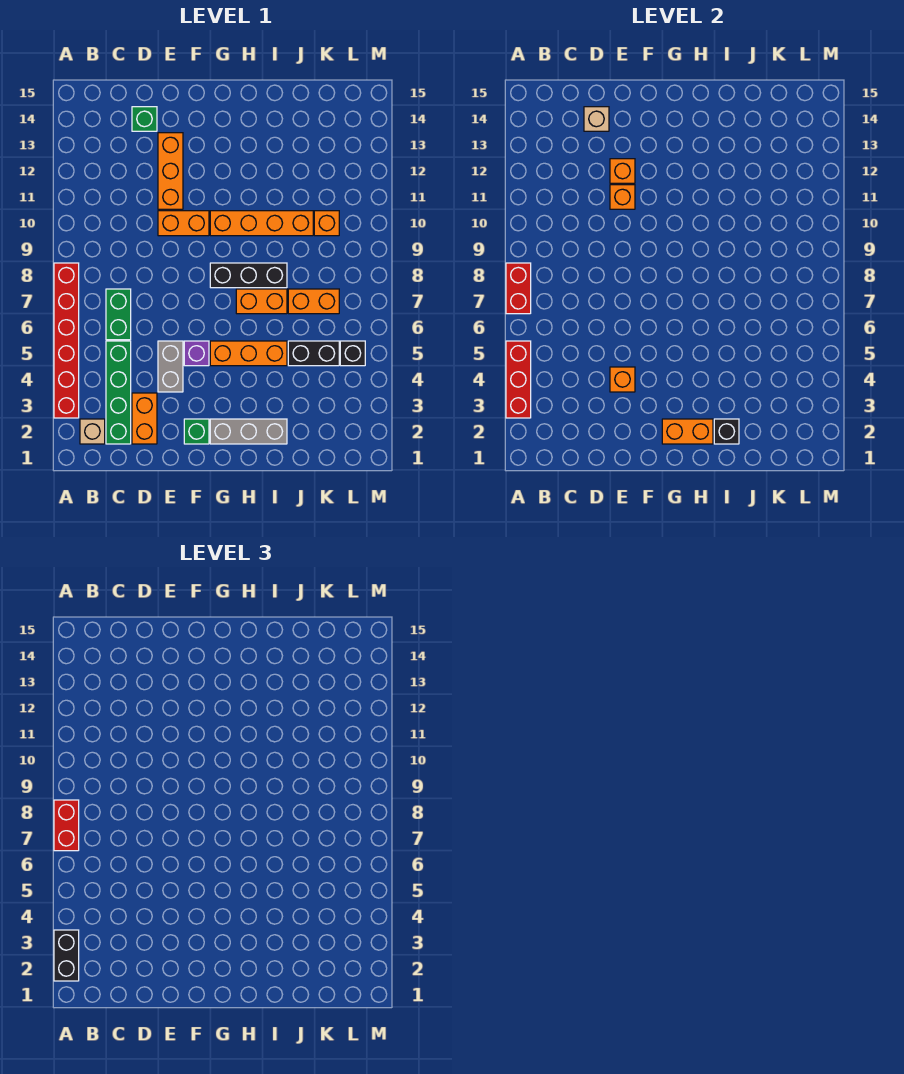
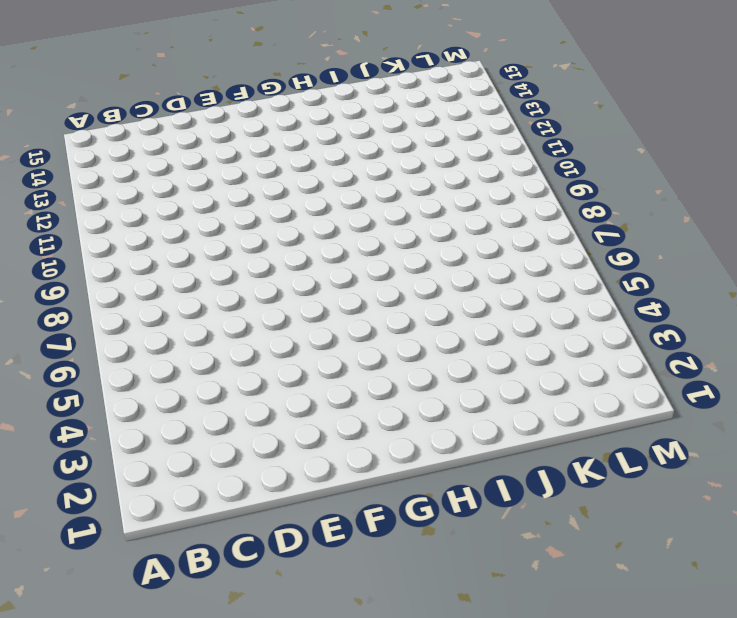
none -> red brick A3:A8 level 1
none -> tan brick B2 level 1
none -> green brick C2:C5 level 1
none -> green brick C6:C7 level 1

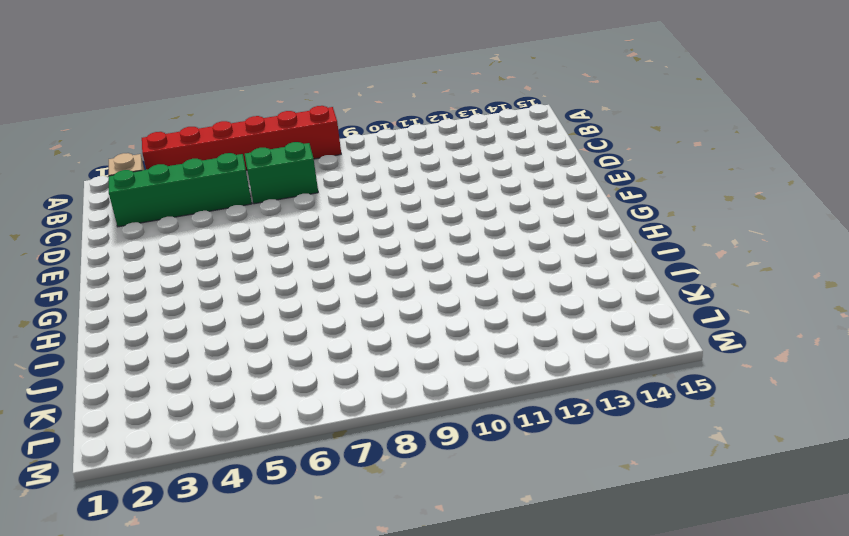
none -> orange brick D2:D3 level 1
none -> green brick D14 level 1
none -> grey brick E4:E5 level 1
none -> orange brick E10:F10 level 1

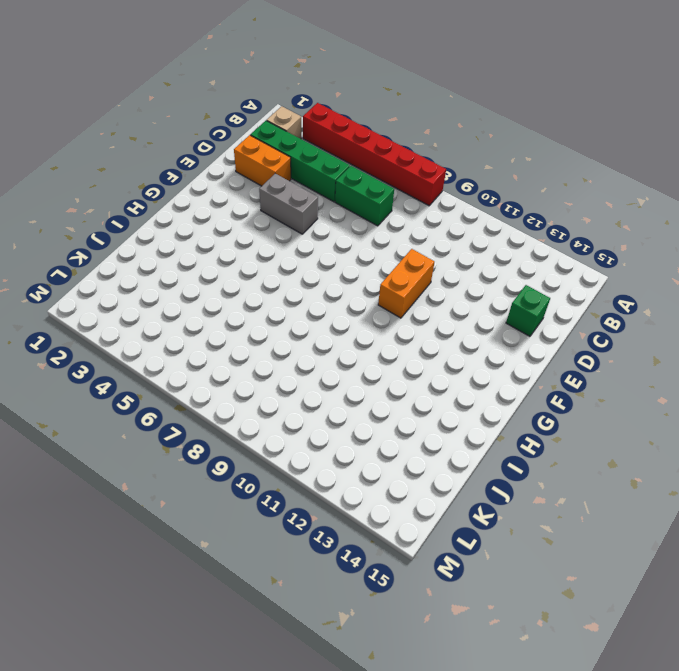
none -> orange brick E11:E13 level 1
none -> green brick F2 level 1
none -> purple brick F5 level 1
none -> grey brick G2:I2 level 1

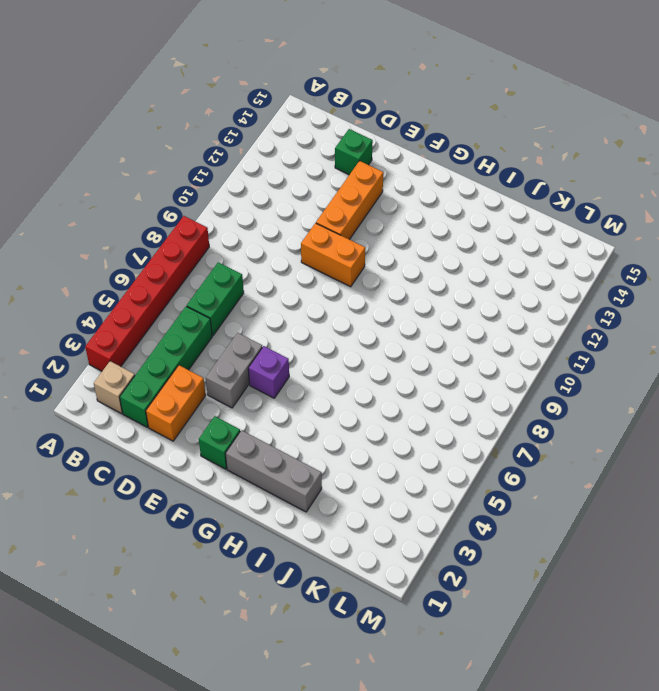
none -> orange brick G5:I5 level 1
none -> black brick G8:I8 level 1
none -> orange brick G10:J10 level 1
none -> orange brick H7:I7 level 1

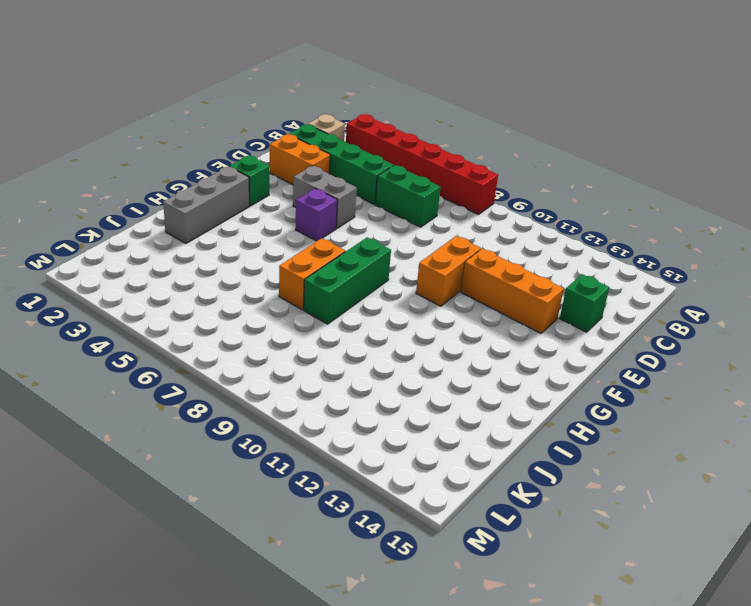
green brick G8:I8 level 1 -> black brick G8:I8 level 1
none -> orange brick G5:I5 level 1
none -> orange brick G10:J10 level 1
none -> black brick J5:K5 level 1
none -> orange brick J7:K7 level 1

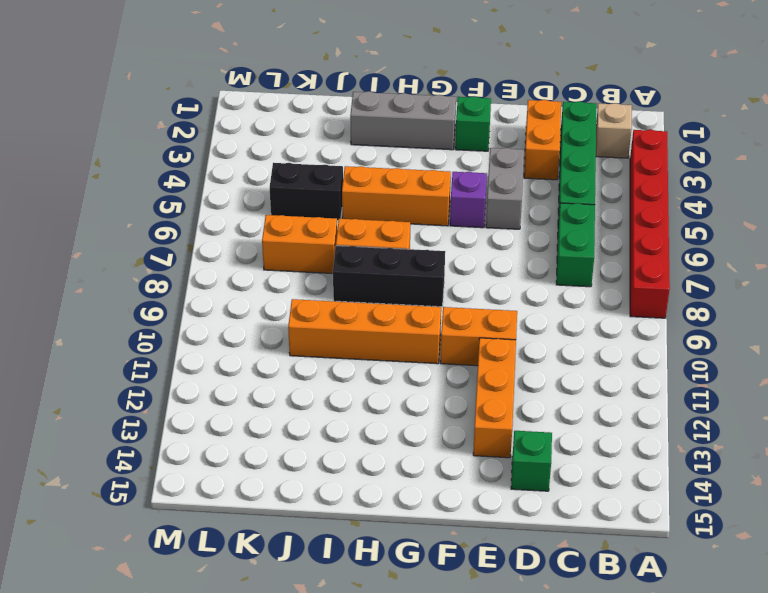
none -> orange brick K10 level 1
none -> black brick L5 level 1
none -> red brick A3:A5 level 2
none -> red brick A7:A8 level 2

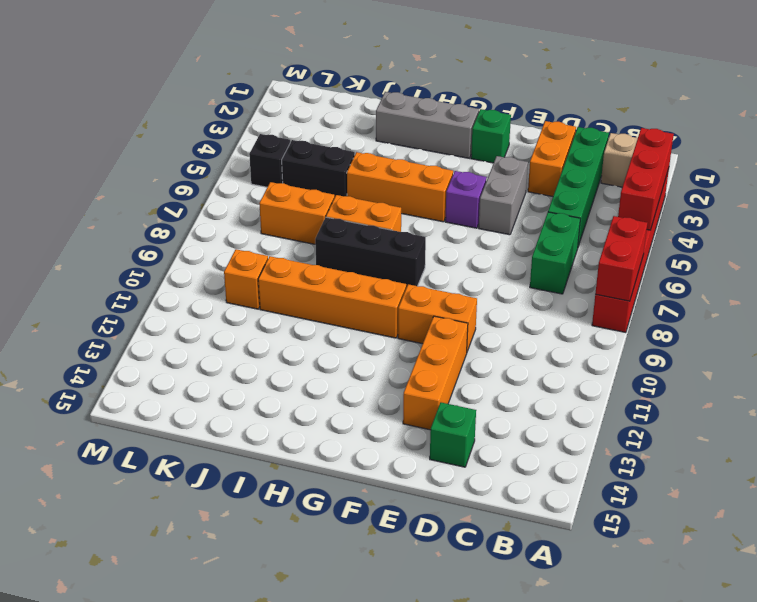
none -> tan brick D14 level 2
none -> orange brick E4 level 2
none -> orange brick E11 level 2
none -> orange brick E12 level 2

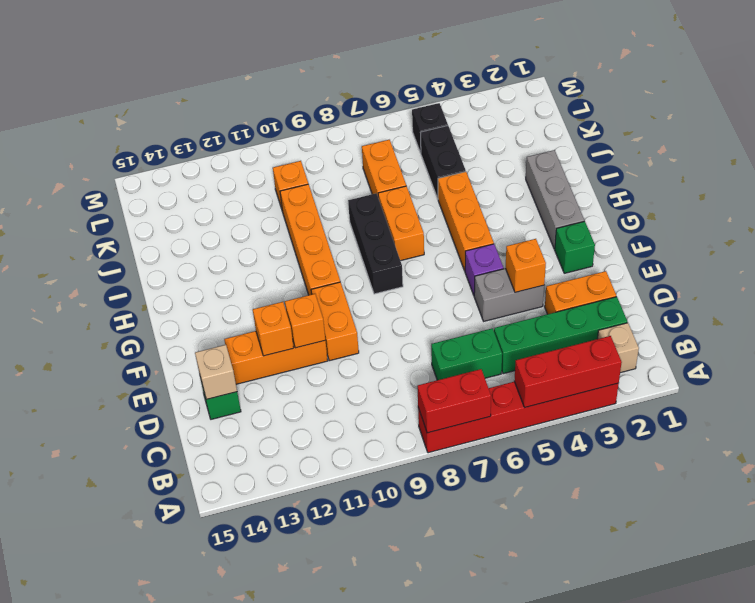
none -> orange brick G2:H2 level 2
none -> black brick I2 level 2
none -> black brick A2:A3 level 3
none -> red brick A7:A8 level 3

